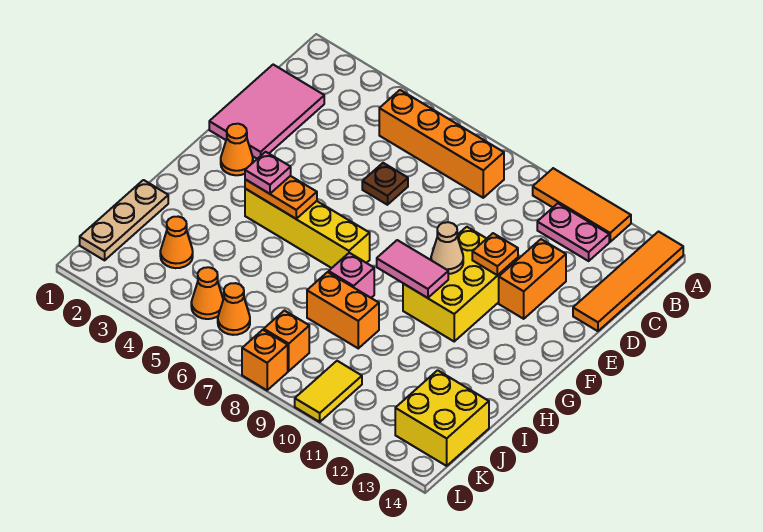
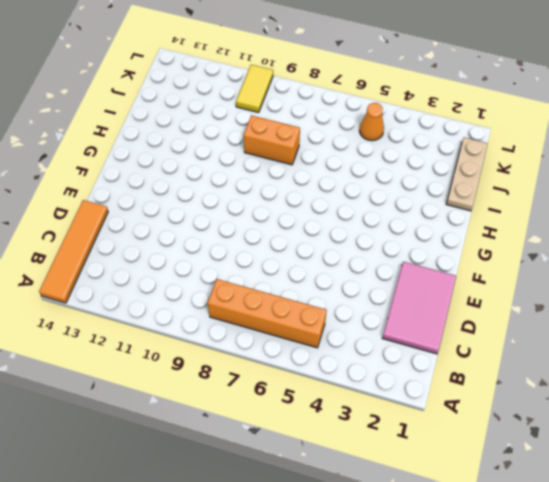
none -> orange tile A10:A12 level 1
none -> pink plate B11:B12 level 1
none -> brown plate D6 level 1

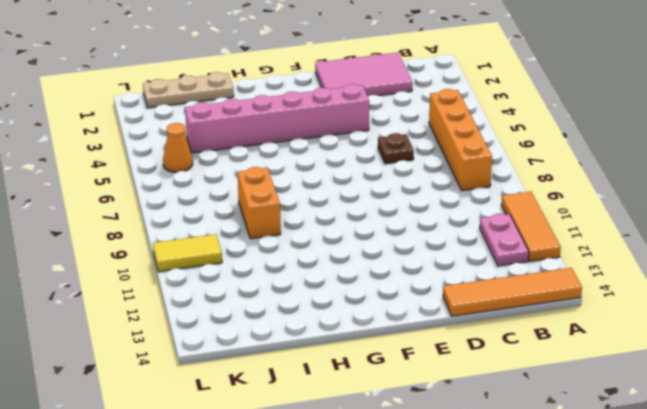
pink brick E4:J4 level 1 -> yellow brick G4:G7 level 1
none -> orange brick D12:E12 level 1
none -> yellow brick E10:G11 level 1
none -> orange cone F2 level 1

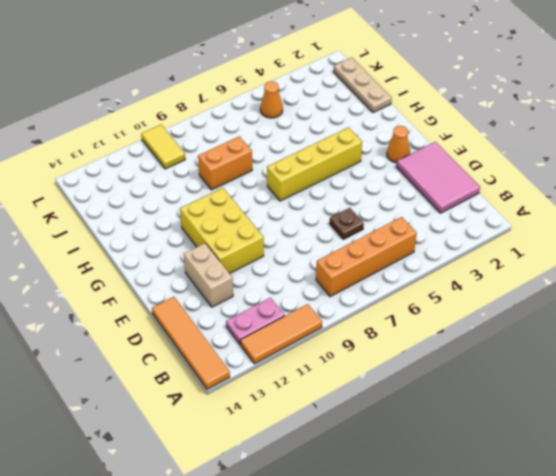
tan brick D12:E12 level 1 -> orange brick D12:E12 level 1
none -> pink brick H8 level 1
none -> orange cone J3 level 1
none -> yellow brick J13:K14 level 1

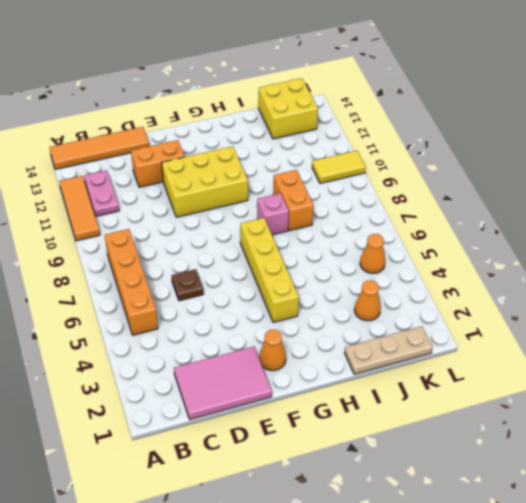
none -> orange cone K6 level 1
none -> orange brick K8 level 1
none -> orange brick L8 level 1

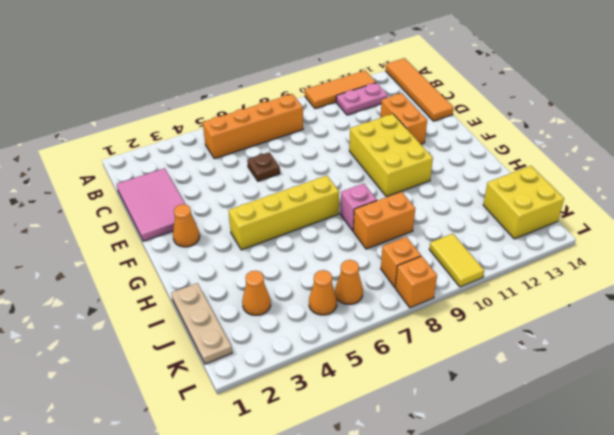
none -> orange plate E11 level 2
none -> tan cone F10 level 2
none -> orange plate G4:G5 level 2

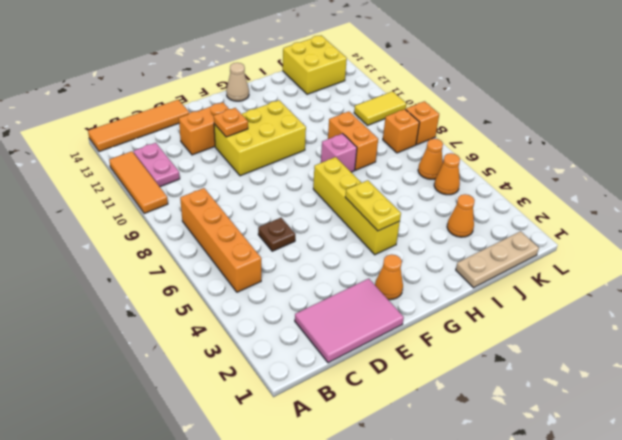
yellow plate G4:G5 level 2 -> orange plate G4:G5 level 2
tan cone G14 level 1 -> tan cone F10 level 2
none -> pink tile G9:G10 level 2
none -> pink plate G4 level 3

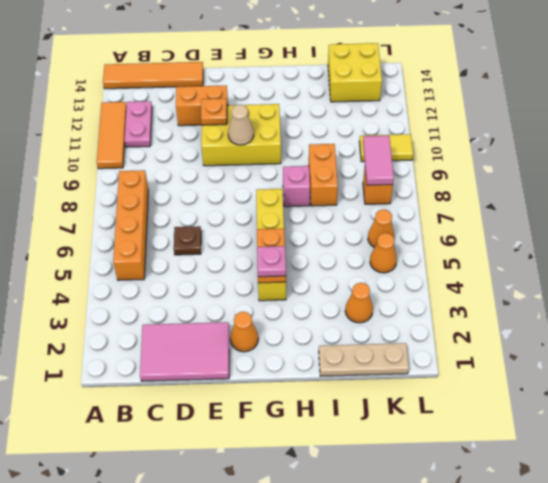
pink tile K8:K9 level 2 -> pink tile G9:G10 level 2
none -> orange brick L8 level 1

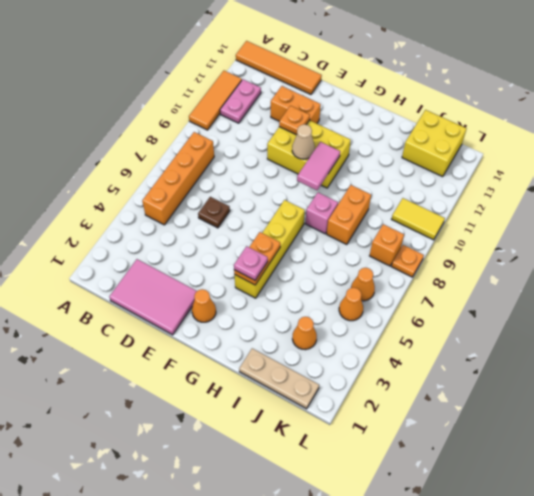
orange plate L8 level 1 -> orange brick L8 level 1

